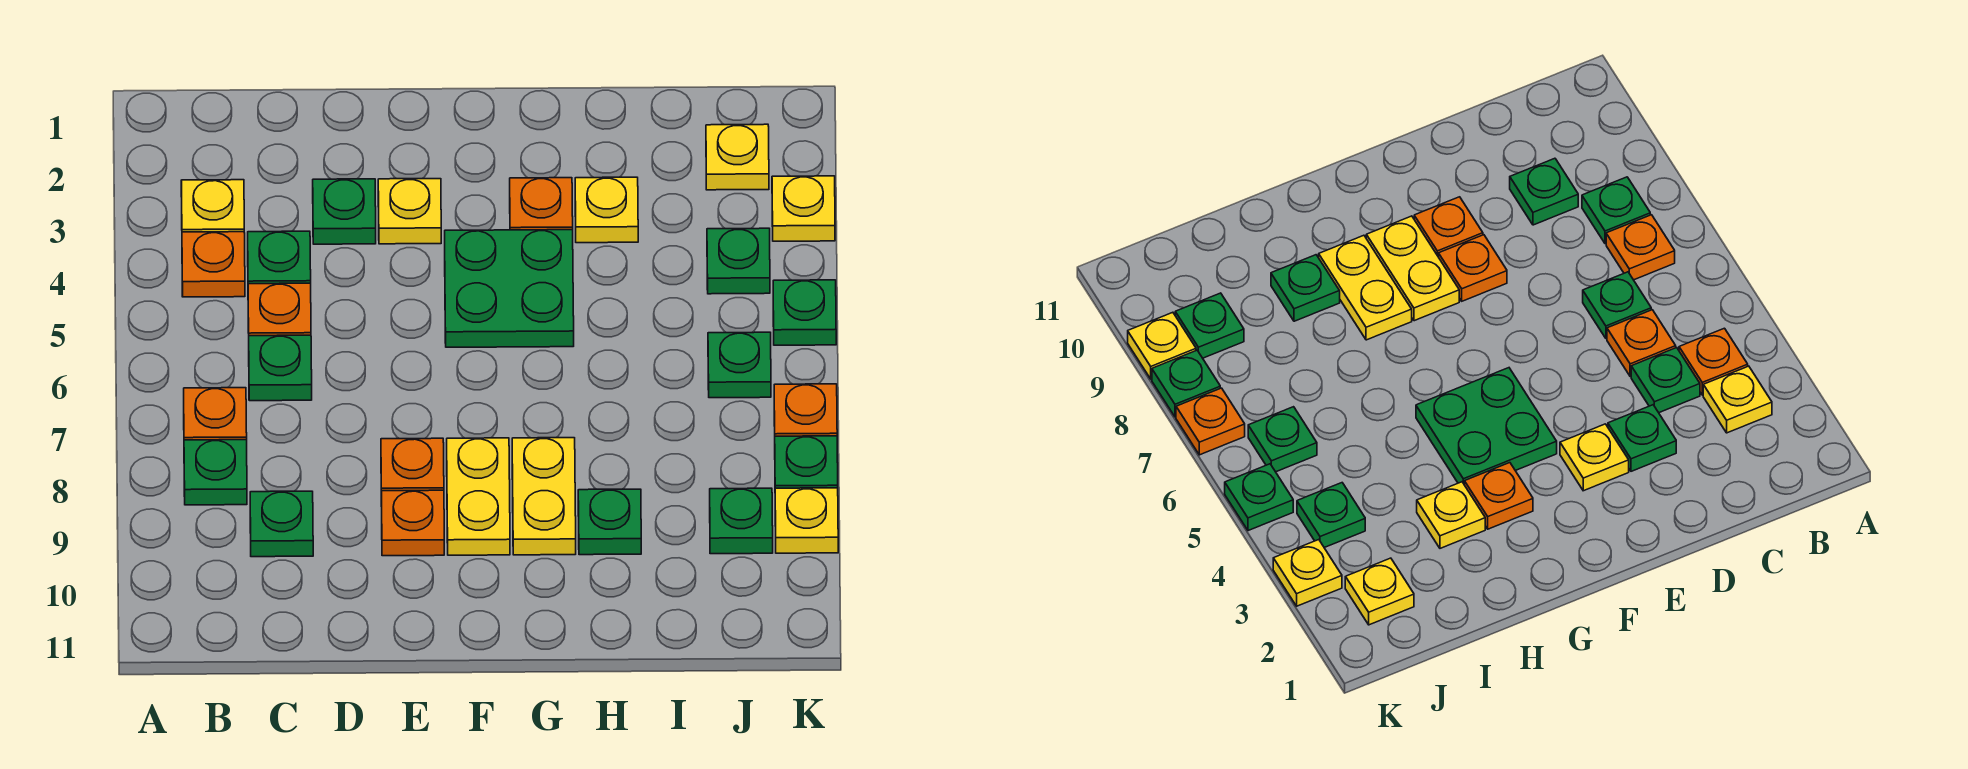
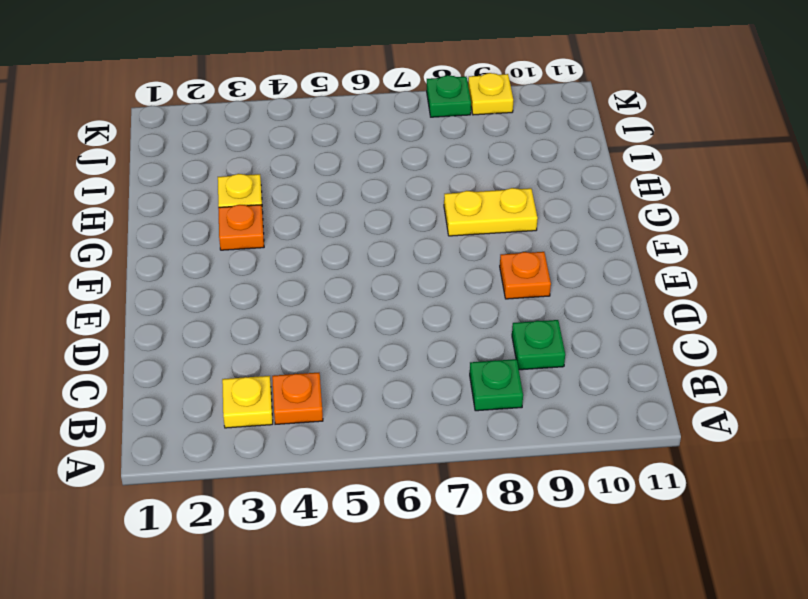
none -> orange plate B7 level 1
none -> green plate C4 level 1
none -> orange plate C5 level 1

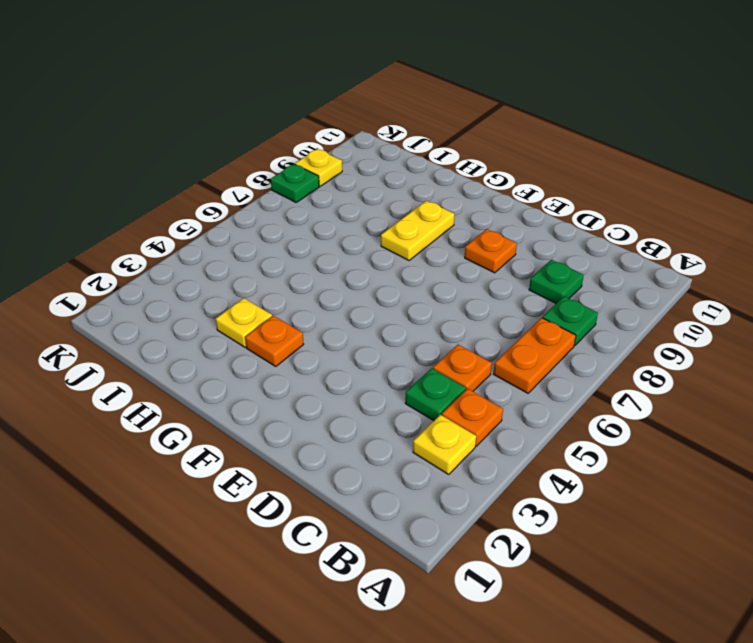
orange plate B6:B7 level 1 -> orange plate B7 level 1
none -> green plate C6 level 1
none -> green plate D3 level 1
none -> yellow plate E3 level 1

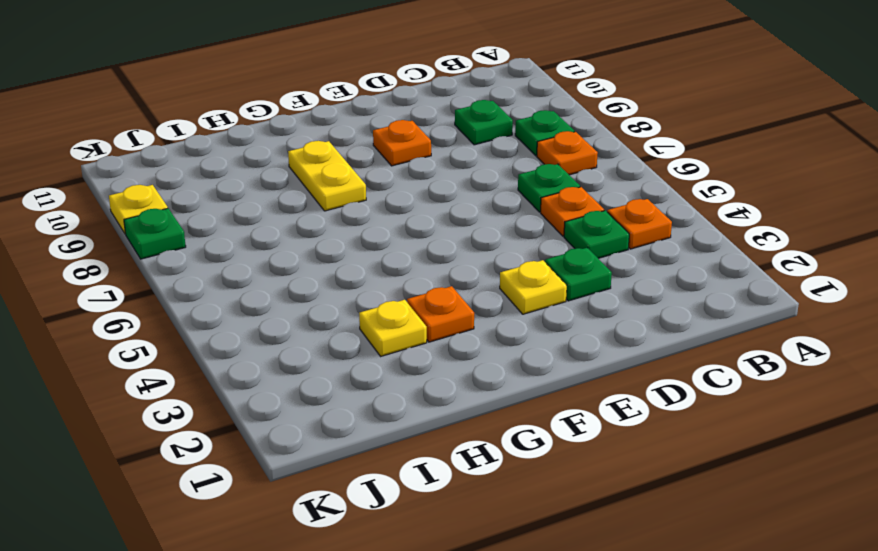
none -> yellow plate B3 level 1
none -> orange plate E8 level 1
none -> green plate F4:G5 level 1

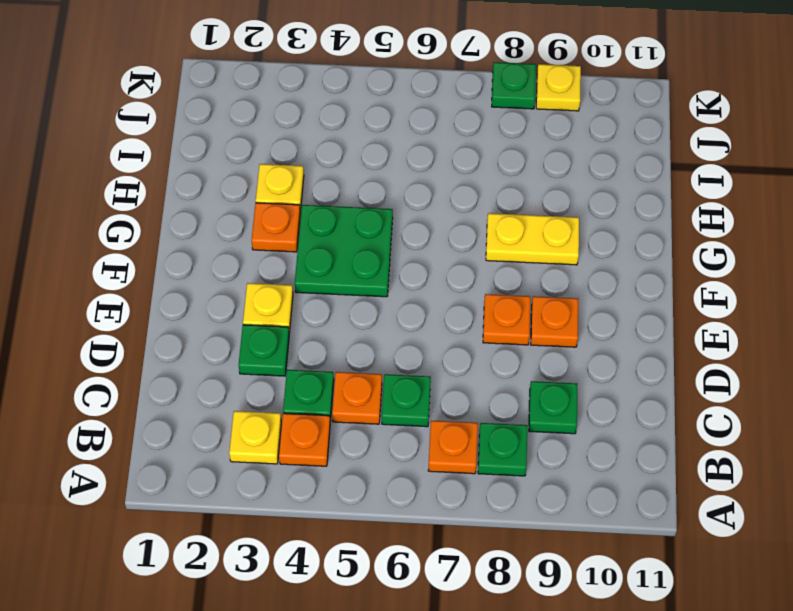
none -> yellow plate F8:F9 level 1
none -> green plate H9 level 1
none -> yellow plate J2 level 1

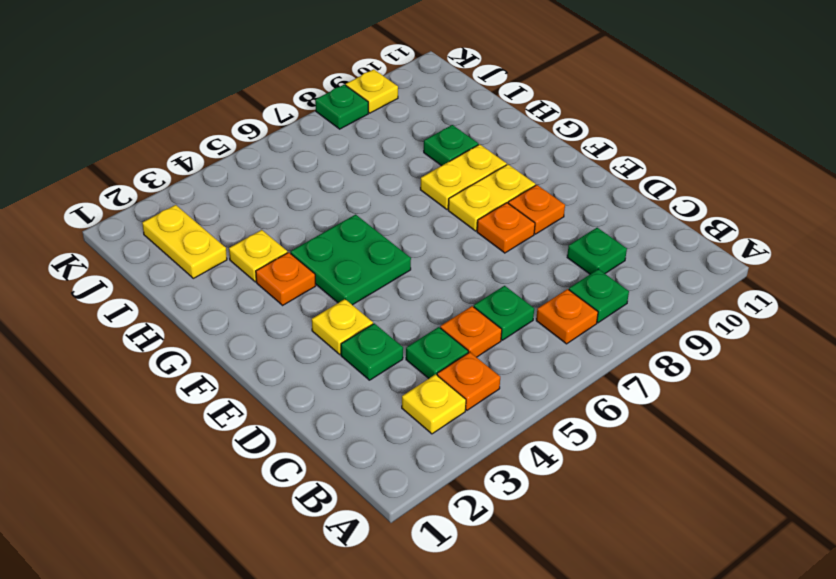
yellow plate I2:J2 level 1 -> yellow plate J2 level 1
none -> green plate J4 level 1
none -> green plate J6 level 1
none -> green plate J9 level 1

